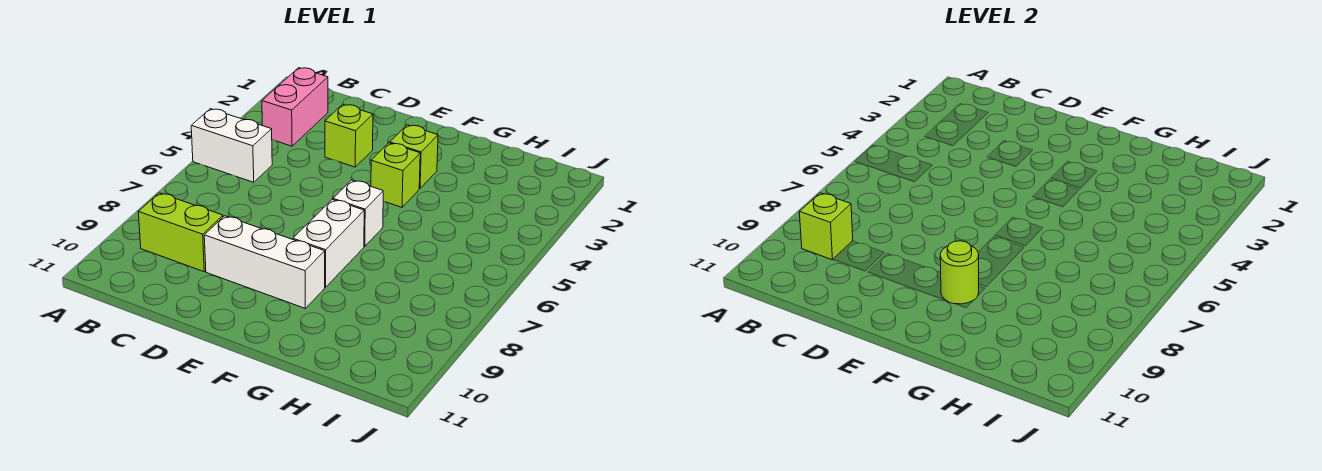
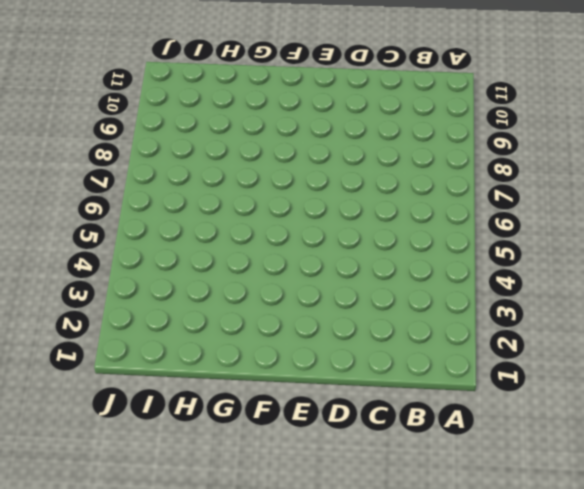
none -> white brick A5:B5 level 1
none -> pink brick B2:B3 level 1

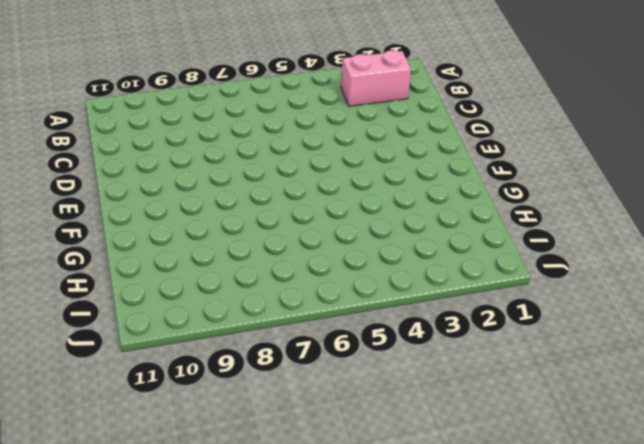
none -> white brick A5:B5 level 1
none -> lime brick B9:C9 level 1

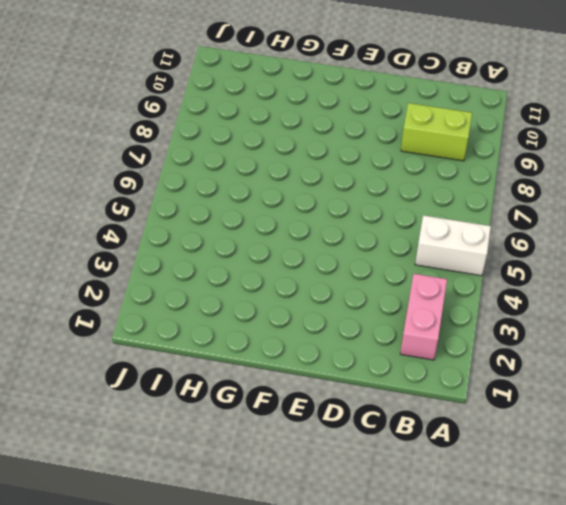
none -> lime brick D3 level 1
none -> white brick D9:F9 level 1

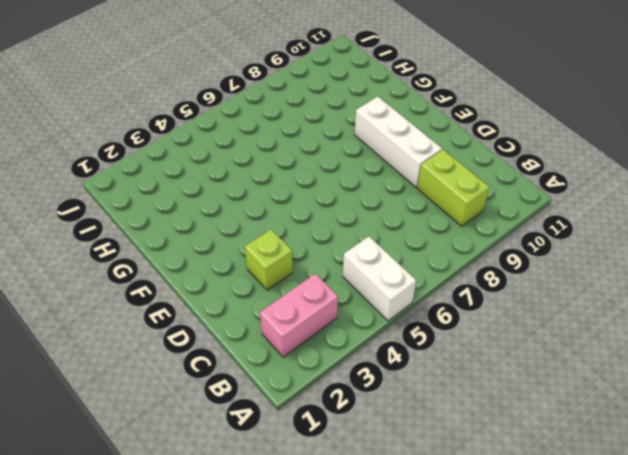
none -> lime brick F3 level 1
none -> lime brick F4 level 1

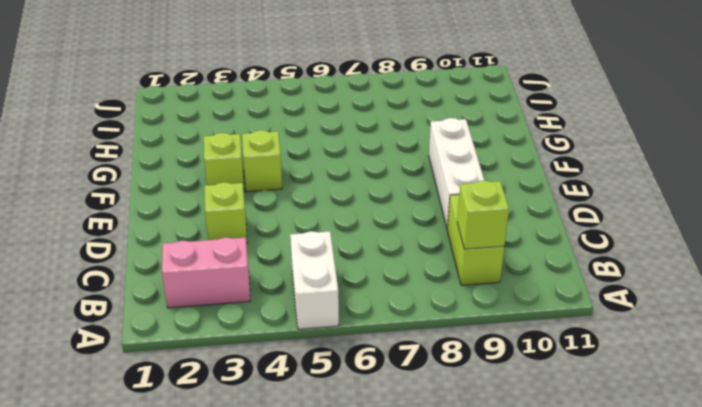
none -> white brick F6 level 1
none -> white brick F7:F8 level 1

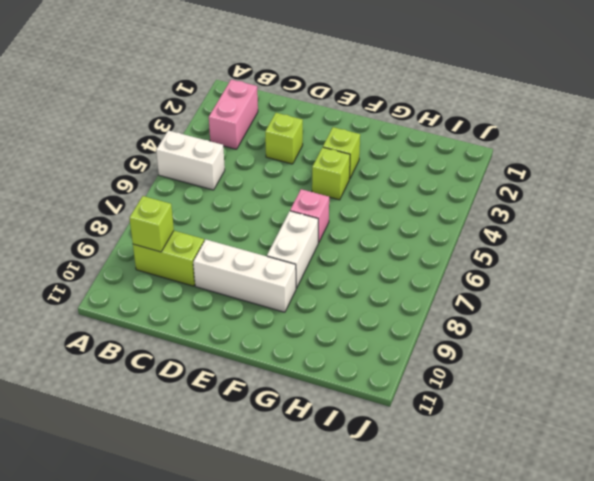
pink brick F6 level 1 -> white brick F6 level 1
none -> lime round brick F9 level 2

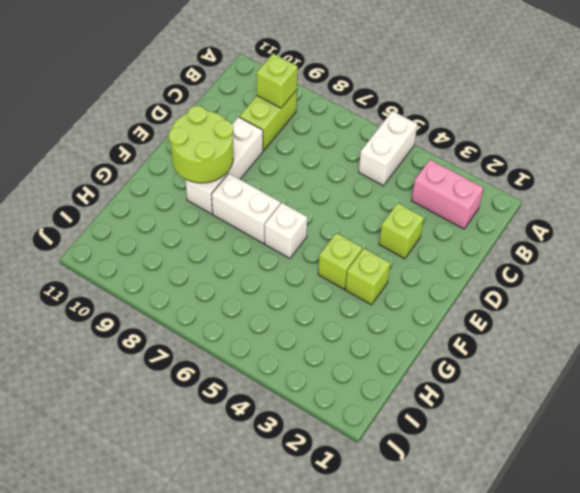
lime round brick E9:F10 level 2 -> lime round brick F9 level 2

